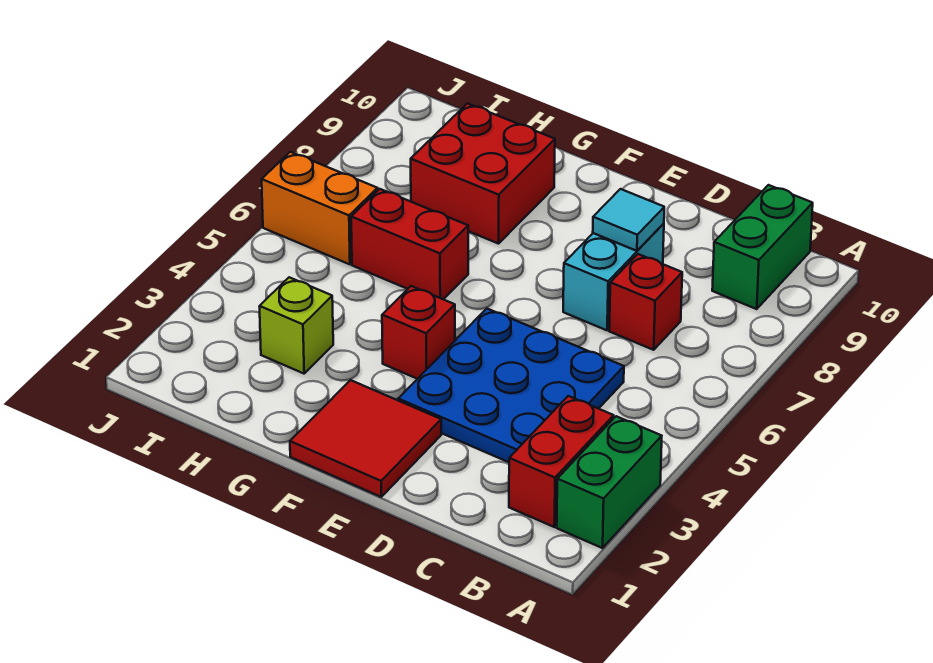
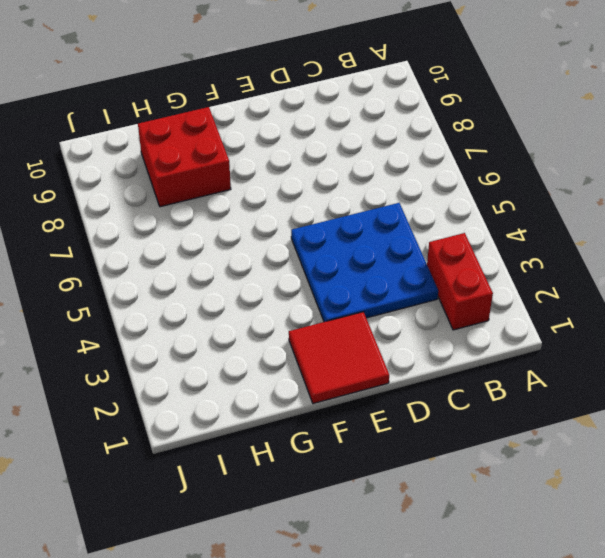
none -> green brick A2:A3 level 1
none -> green brick B9:B10 level 1
none -> red brick C7 level 1

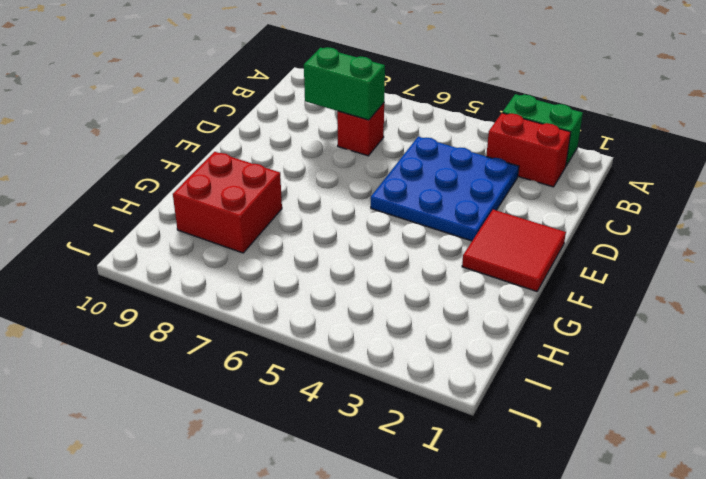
green brick C7:C8 level 2 -> green brick B9:B10 level 1
none -> cyan brick D7:D8 level 1
none -> red brick F4 level 1
none -> red brick G6:H6 level 1

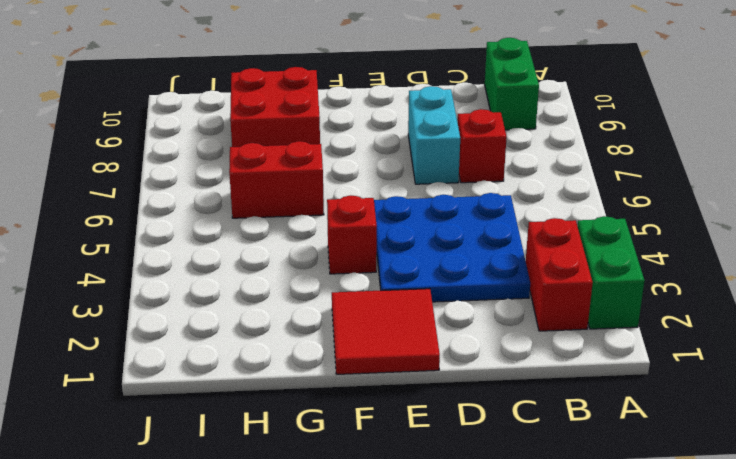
none -> lime brick H3 level 1
none -> orange brick I6:J6 level 1
none -> cyan tile D8 level 2

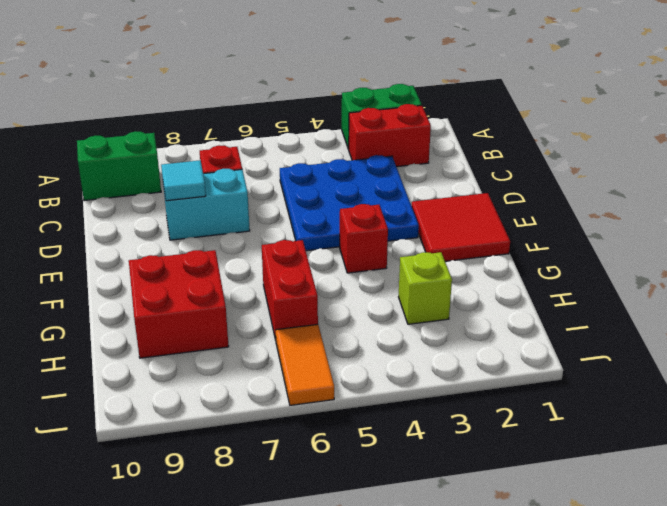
orange tile I6:J6 level 1 -> orange brick I6:J6 level 1

